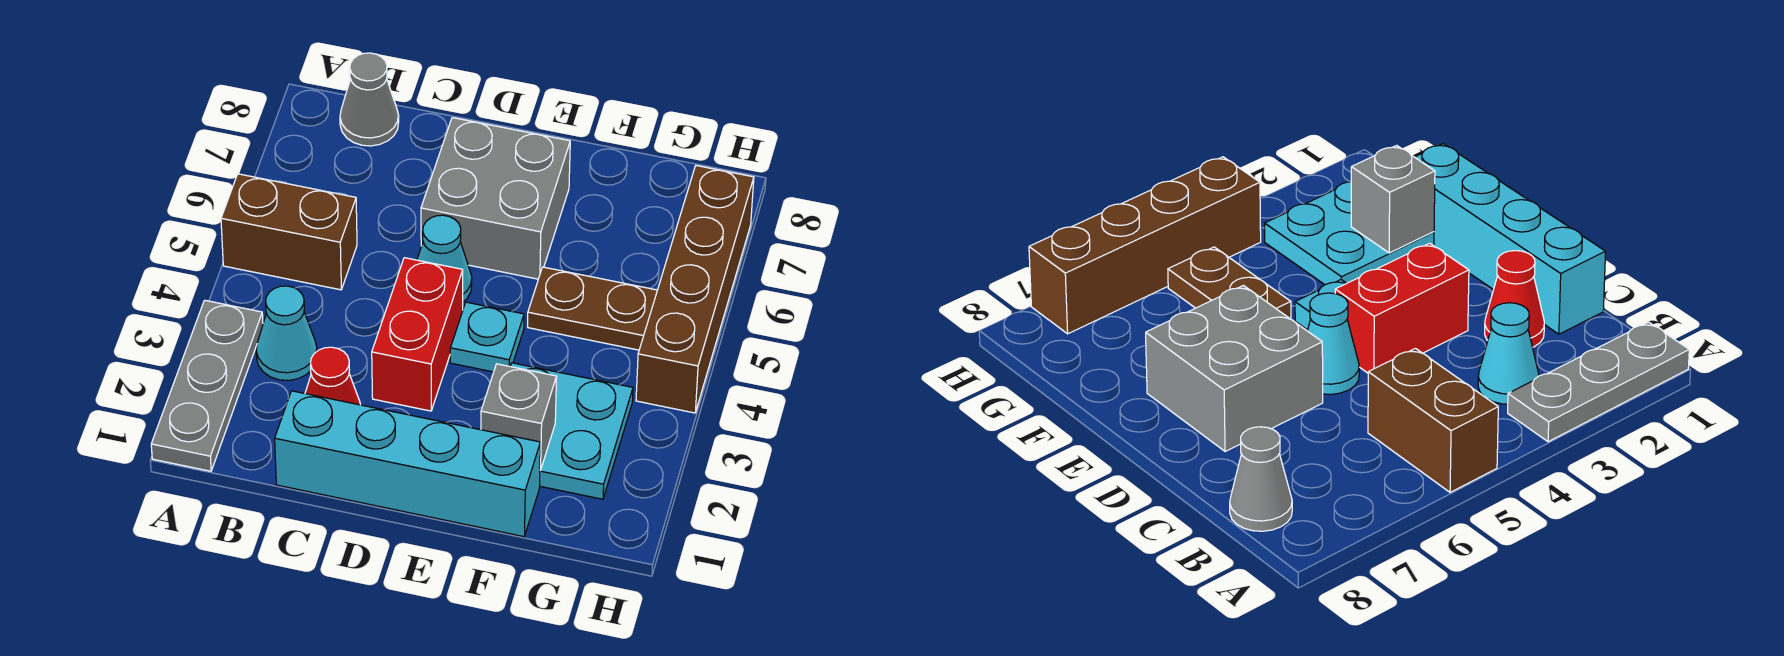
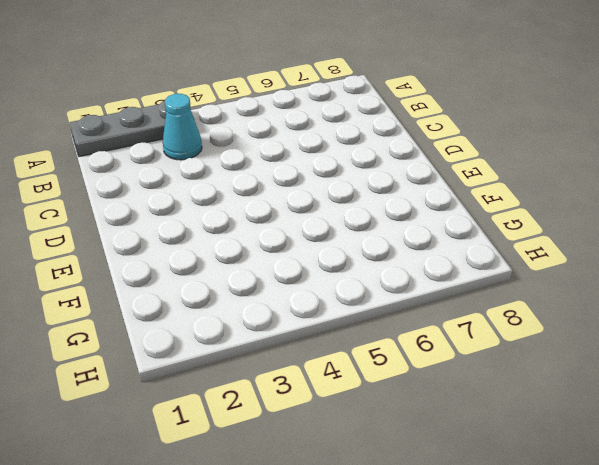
none -> brown brick A5:B5 level 1
none -> grey cone B8 level 1
none -> cyan brick C1:F1 level 1

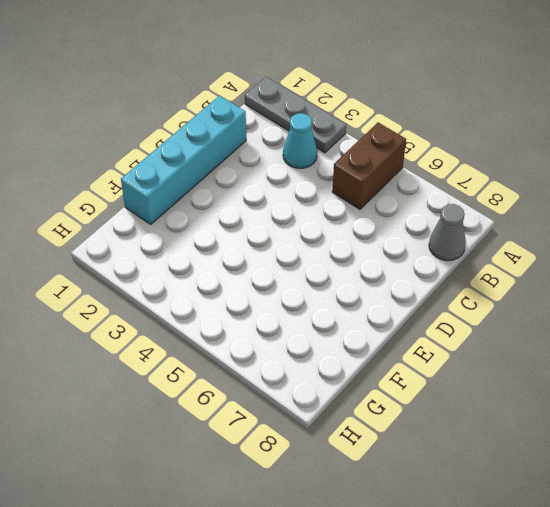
none -> red cone C2 level 1
none -> red brick D3:D4 level 1
none -> cyan cone D5 level 1

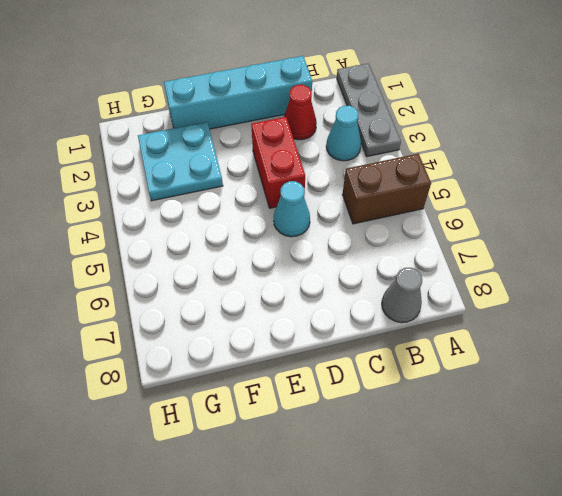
none -> grey brick D6:E7 level 1
none -> cyan plate E4 level 1
none -> brown plate F5:G5 level 1

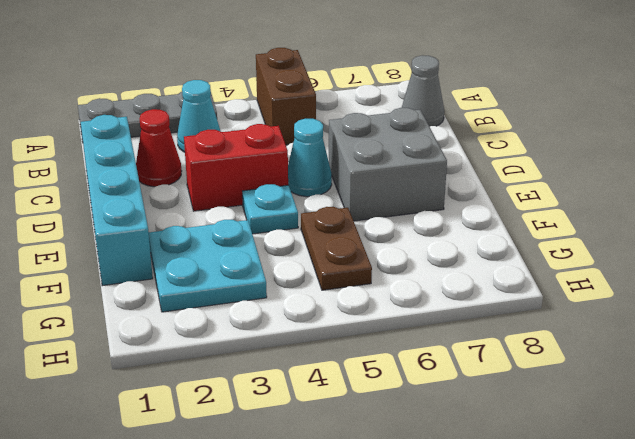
none -> brown brick H4:H7 level 1
none -> grey brick F2 level 2

